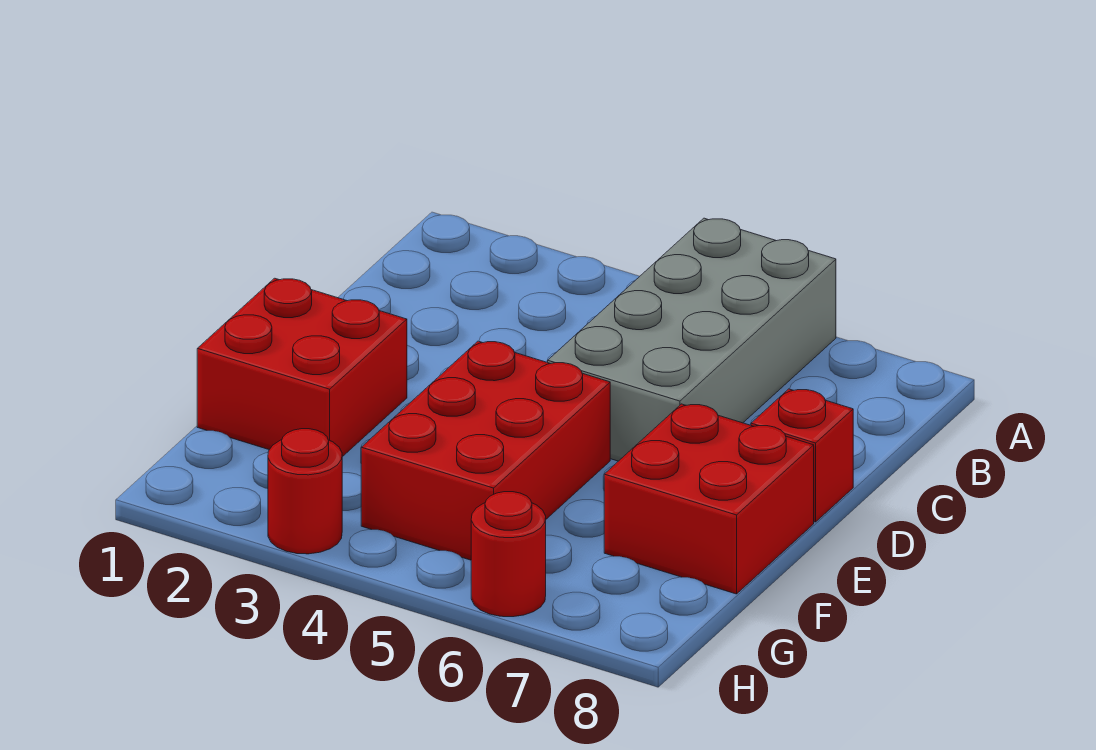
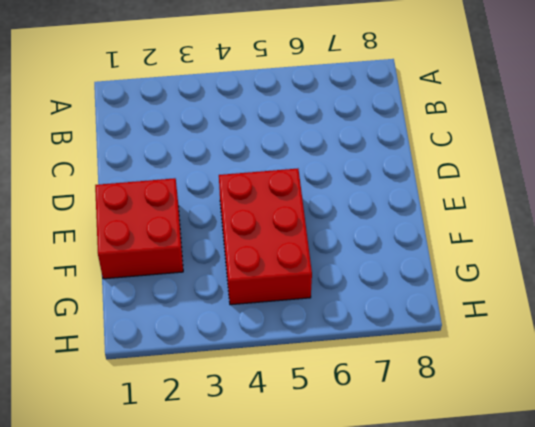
none -> grey brick A5:D6 level 1
none -> red brick D8 level 1

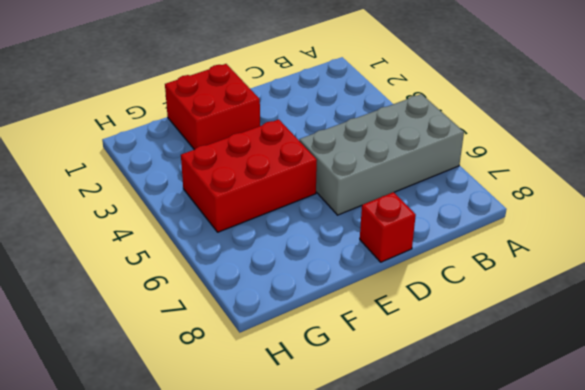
none -> red brick E7:F8 level 1
none -> red round brick H3 level 1

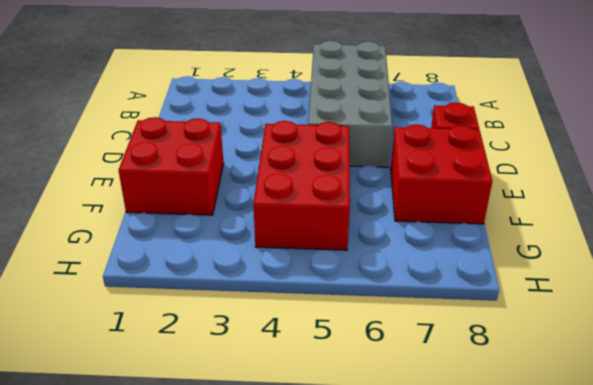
none -> red round brick H3 level 1
none -> red round brick H6 level 1

